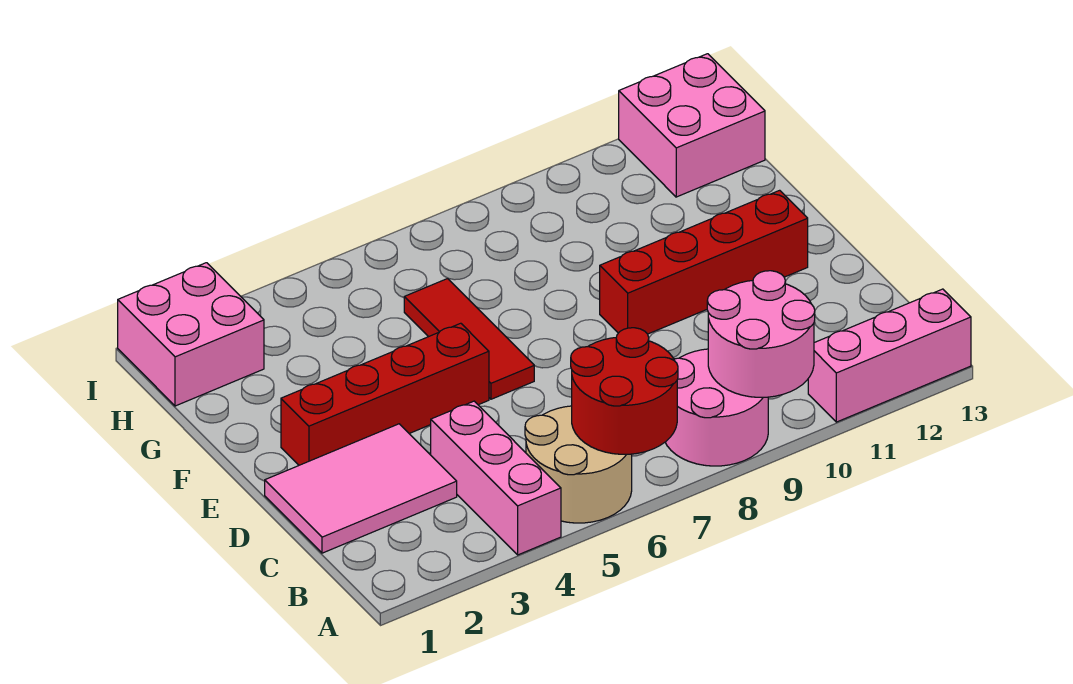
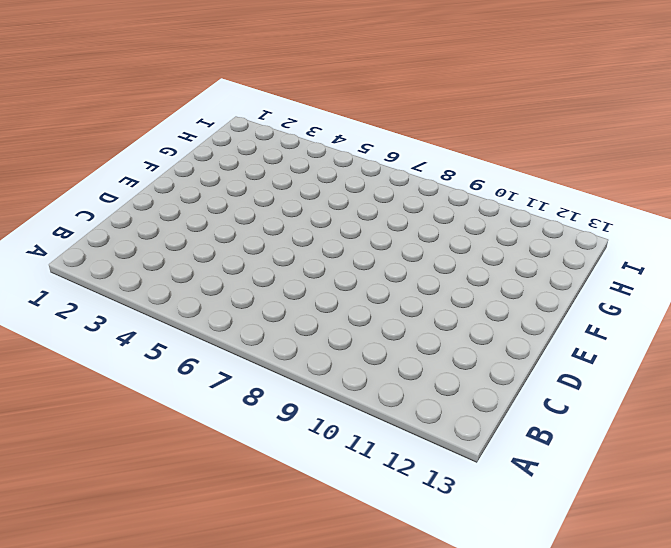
none -> pink brick A4:C4 level 1
none -> tan round brick A5:B6 level 1
none -> pink round brick A8:B9 level 1

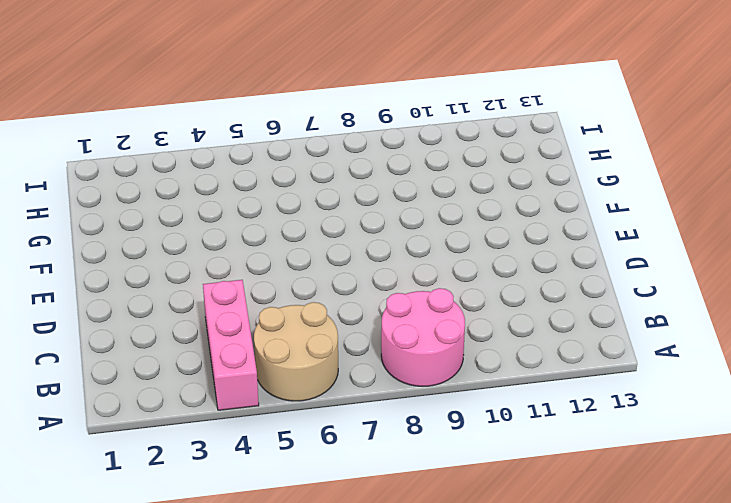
none -> pink brick A11:A13 level 1
none -> pink tile C1:D3 level 1
none -> red brick E2:E5 level 1

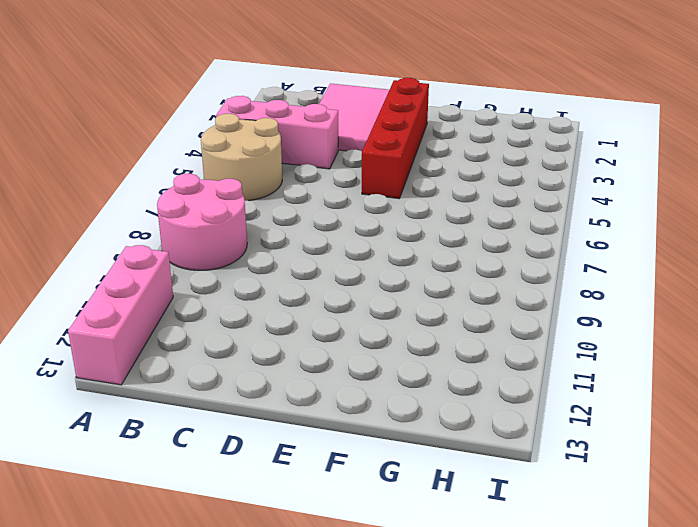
none -> red tile E6:G6 level 1
none -> red brick E9:E12 level 1
none -> pink brick H1:I2 level 1

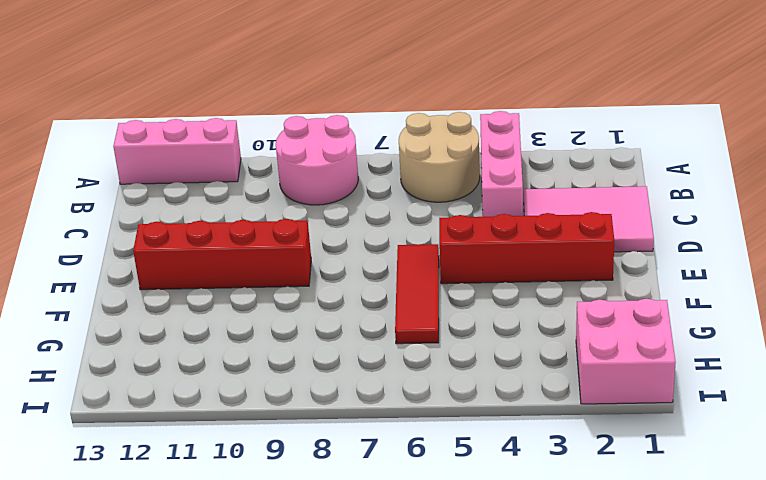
none -> pink brick H12:I13 level 1
none -> red round brick A6:B7 level 2
none -> pink round brick A9:B10 level 2

